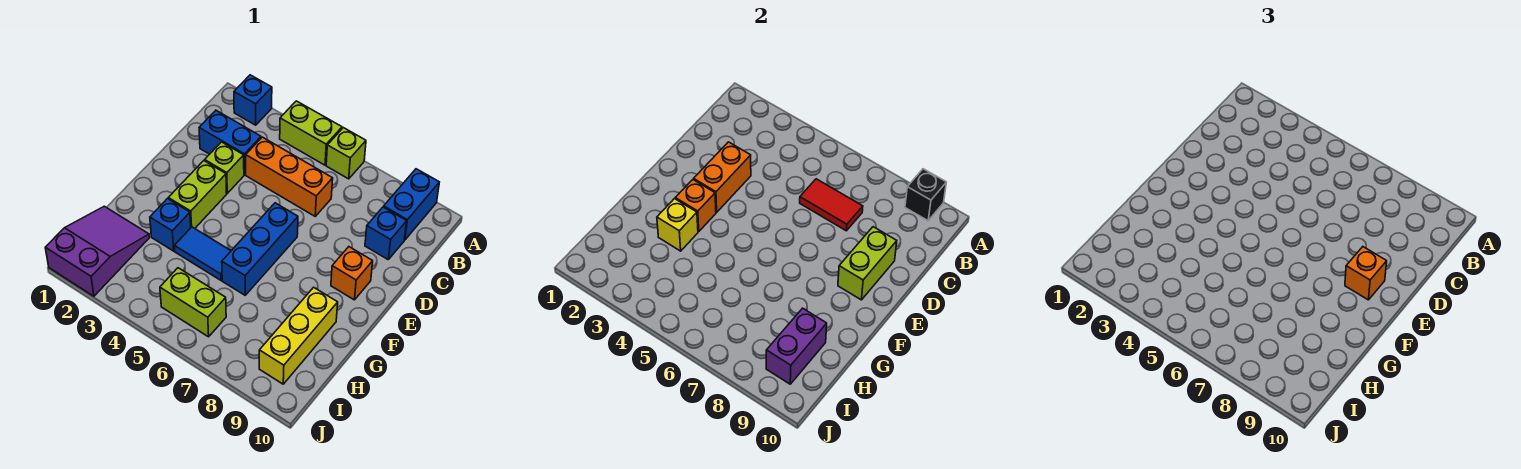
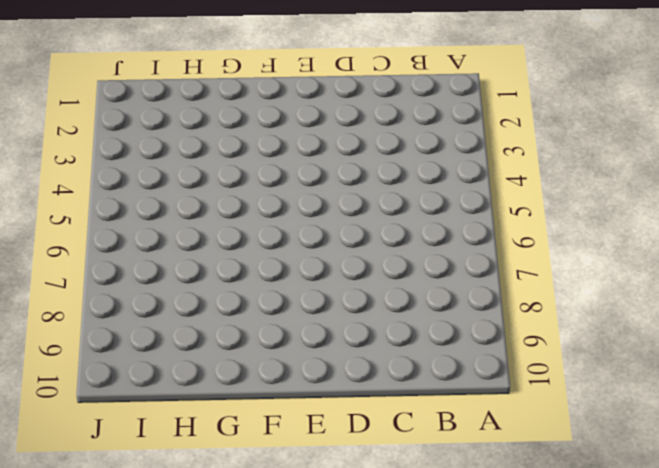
none -> blue brick A2 level 1
none -> lime brick A4:A5 level 1
none -> lime brick A6 level 1

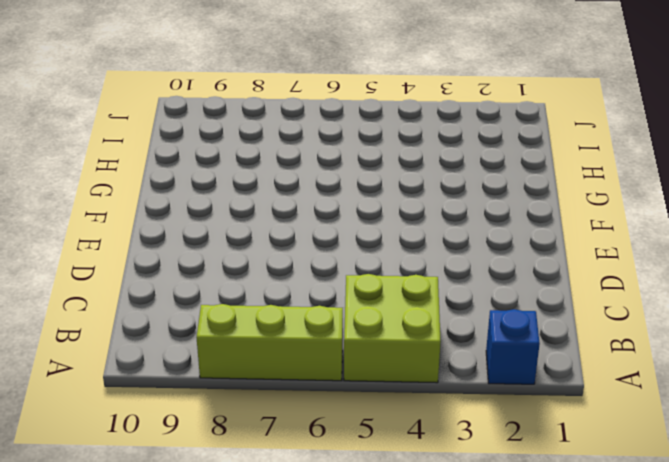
lime brick A4:B5 level 1 -> lime brick A4:A5 level 1
lime brick A6:A8 level 1 -> lime brick A6 level 1
none -> blue brick A9:B9 level 1
none -> blue brick C2:C3 level 1
none -> orange brick C4:C6 level 1

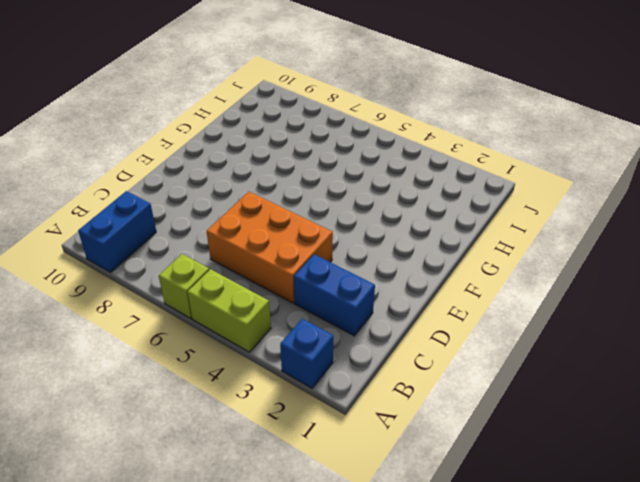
orange brick C4:D6 level 1 -> orange brick C4:C6 level 1
none -> blue brick C9 level 1
none -> lime brick D3 level 1
none -> lime brick E3:F3 level 1

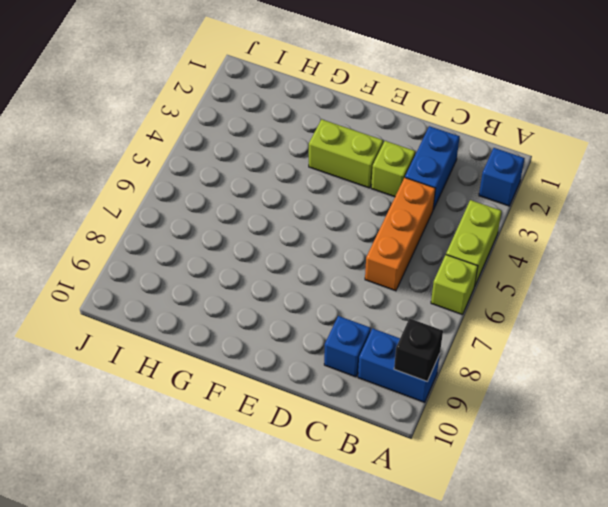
none -> blue brick E6:G6 level 1
none -> orange brick E9 level 1
none -> blue brick G3 level 1

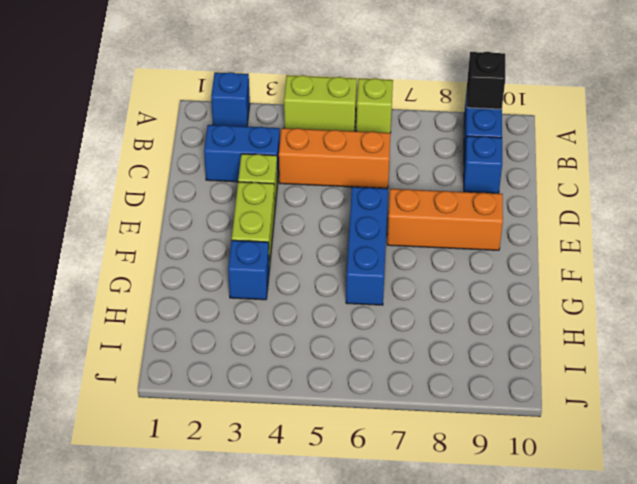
orange brick E7:E9 level 1 -> orange brick E9 level 1
none -> blue tile G4:G5 level 1
none -> yellow brick G9:I9 level 1
none -> purple slope H1:J2 level 1 top J

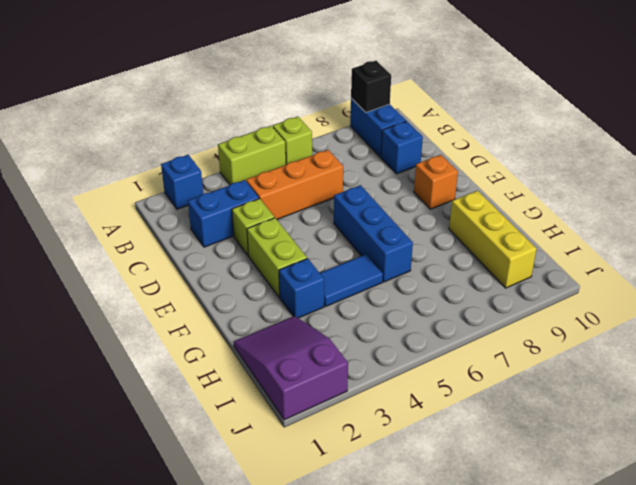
none -> lime brick I5:I6 level 1
none -> red tile C6:C7 level 2
none -> orange brick D3:E3 level 2

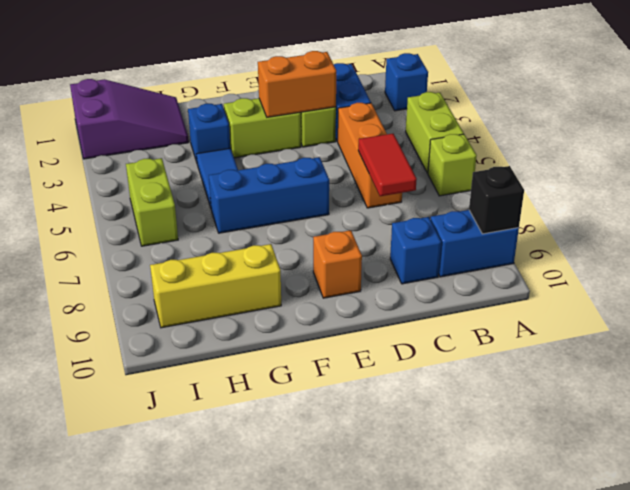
none -> lime brick D9:E9 level 2
none -> orange brick F3 level 2
none -> yellow brick G3 level 2

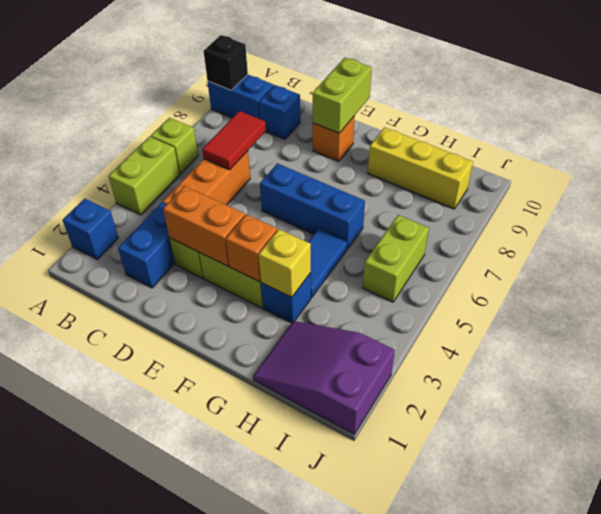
lime brick E9:E10 level 2 -> lime brick D9:E9 level 2
none -> purple brick H9:I9 level 2
none -> orange brick E9 level 3

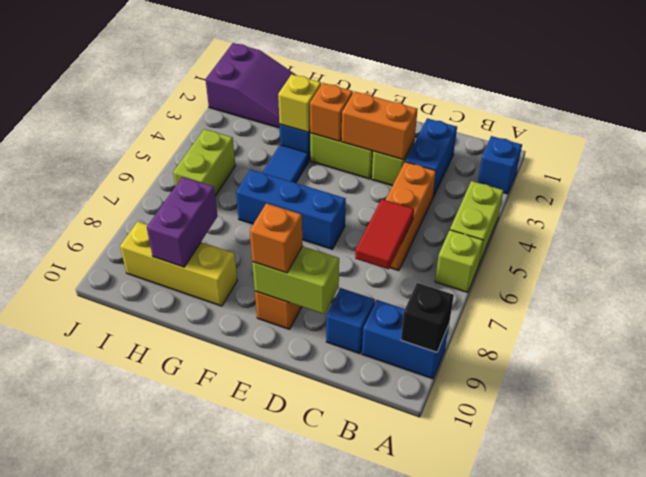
purple brick H8:H9 level 2 -> purple brick H9:I9 level 2

